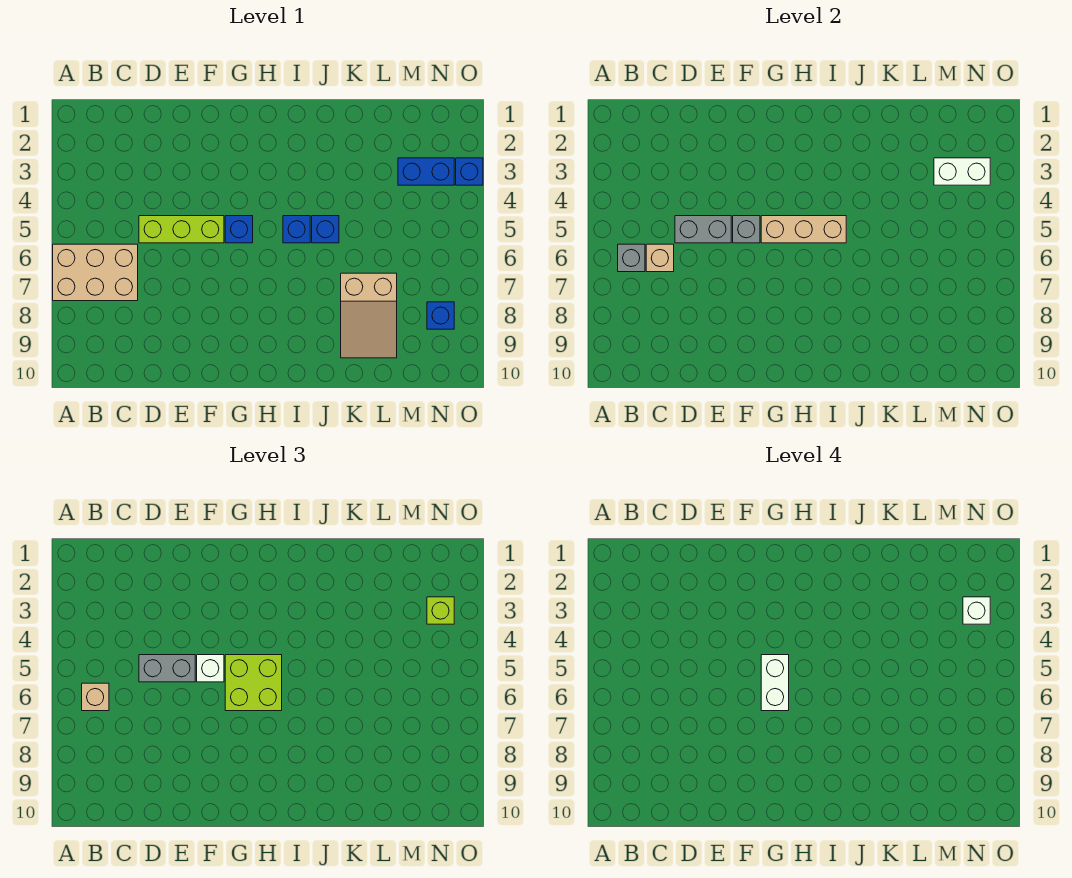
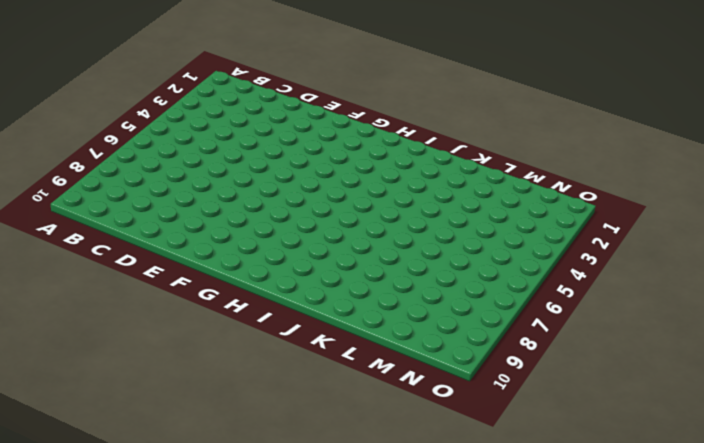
none -> tan brick A6:C7 level 1
none -> lime brick D5:F5 level 1
none -> blue brick G5 level 1

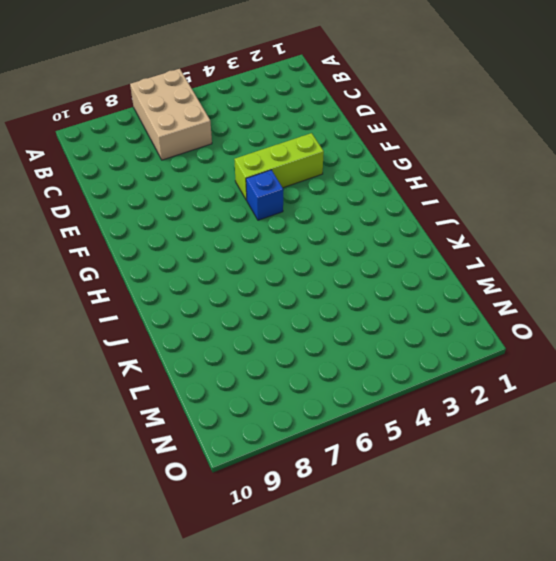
lime brick F3:F5 level 1 -> lime brick D5:F5 level 1
none -> blue brick I5 level 1
none -> blue brick J5 level 1
none -> tan slope K7:L9 level 1 top 7

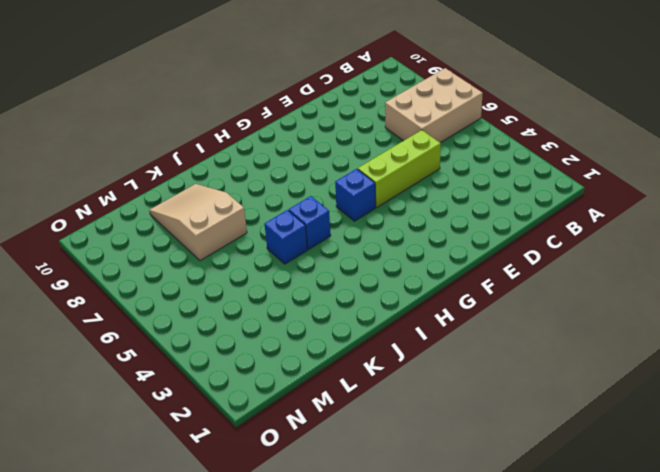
none -> blue brick M3:N3 level 1
none -> blue brick N8 level 1
none -> blue brick O3 level 1

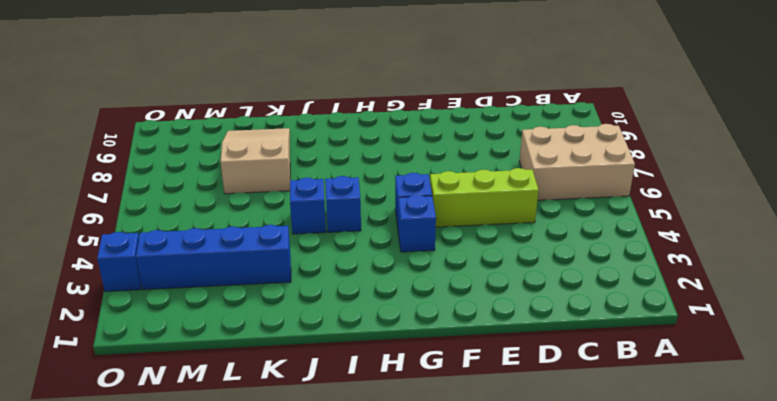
blue brick G4 level 1 -> blue brick N8 level 1
blue brick K3:N3 level 1 -> blue brick M3:N3 level 1
none -> grey brick B6 level 2
none -> tan brick C6 level 2
none -> grey brick D5:E5 level 2

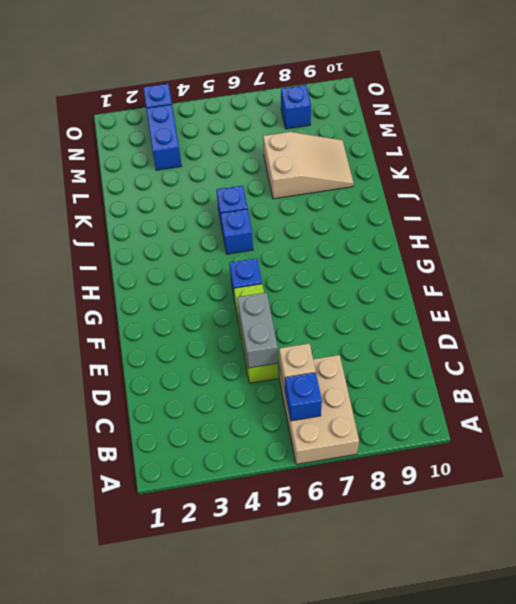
blue brick B6 level 2 -> grey brick B6 level 2
none -> grey brick F5 level 2
none -> tan brick G5:I5 level 2
none -> white brick M3:N3 level 2

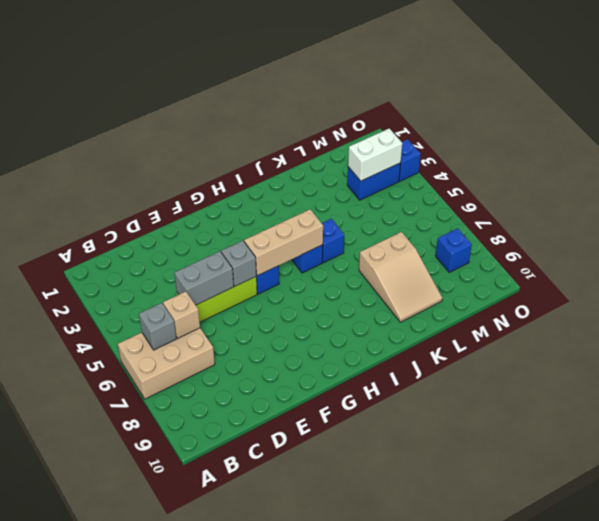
none -> tan brick B6 level 3
none -> grey brick D5:E5 level 3
none -> white brick F5 level 3

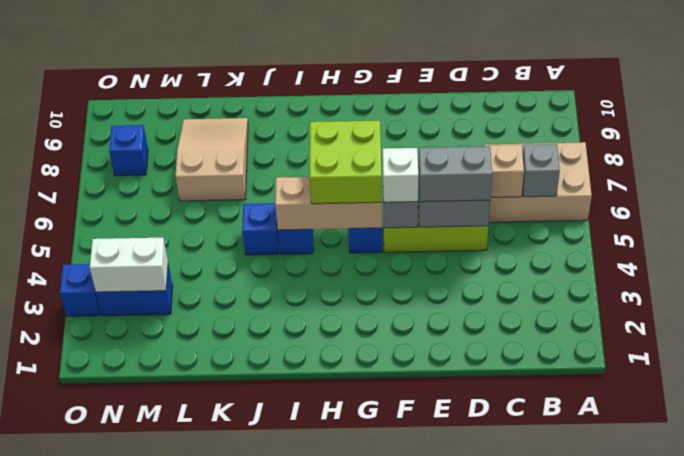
none -> tan brick B6 level 3
none -> lime brick N3 level 3
none -> white brick G5:G6 level 4

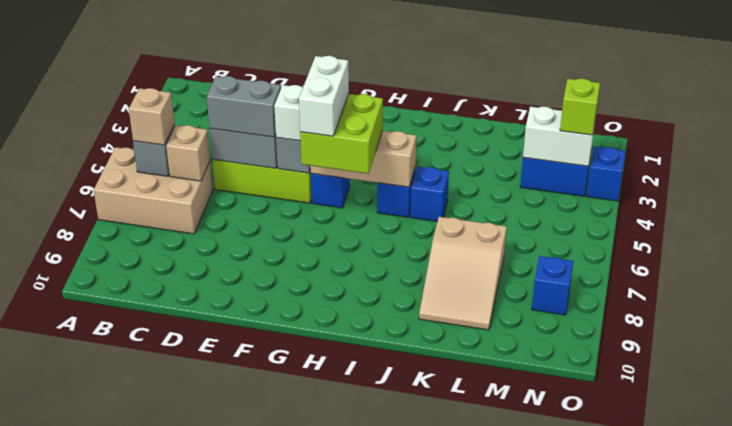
none -> white brick N3 level 4

